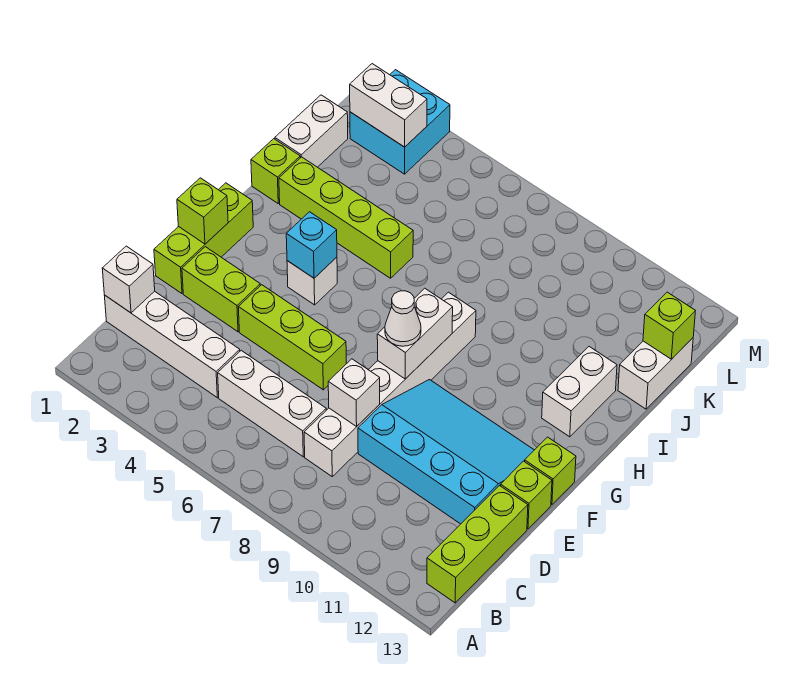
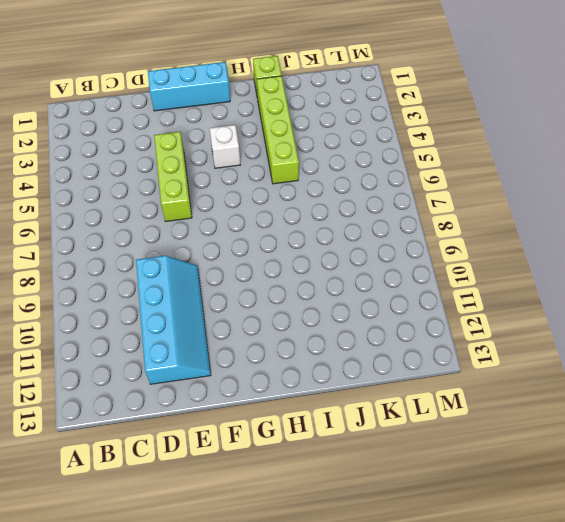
cyan slope D9:E12 level 1 top D -> cyan slope D9:F12 level 1 top D
cyan brick E1:G1 level 1 -> lime brick E1:G1 level 1
none -> lime brick B13:D13 level 1
none -> white brick C1:C4 level 1
none -> white brick C5:C7 level 1

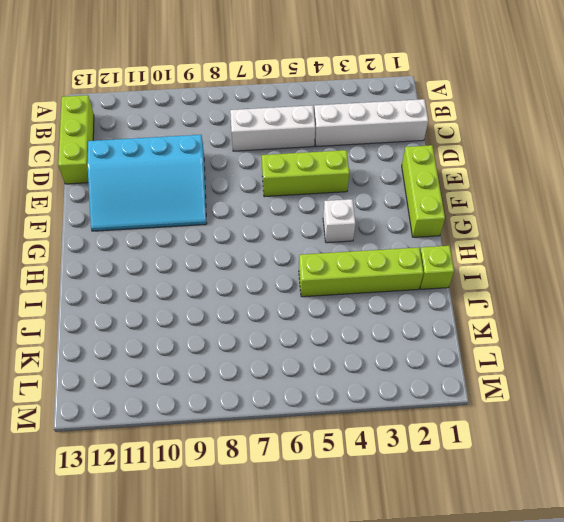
none -> white brick C8:H8 level 1
none -> lime brick E2:E3 level 1
none -> lime brick E13 level 1

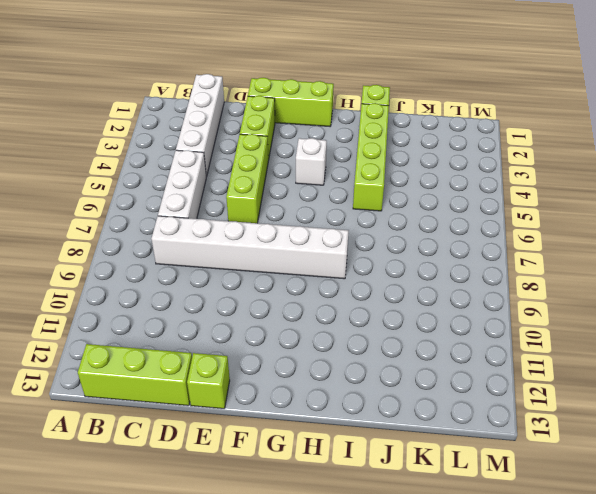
none -> cyan slope D9:F12 level 1 top D
none -> lime brick F13 level 1
none -> white brick H12:I12 level 1

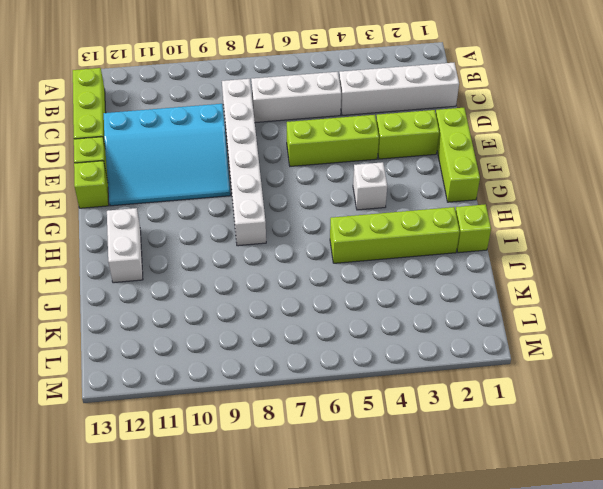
none -> white brick J1:K1 level 1
none -> white brick J13:K13 level 1
none -> cyan brick L2:M3 level 1

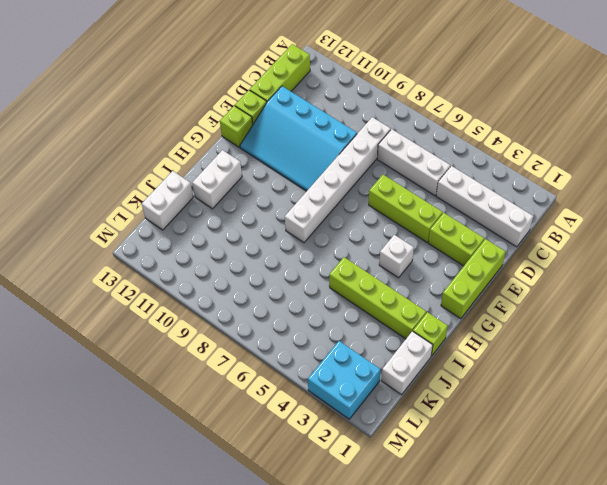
none -> white brick C1 level 2
none -> white brick D8 level 2
none -> lime brick F1 level 2

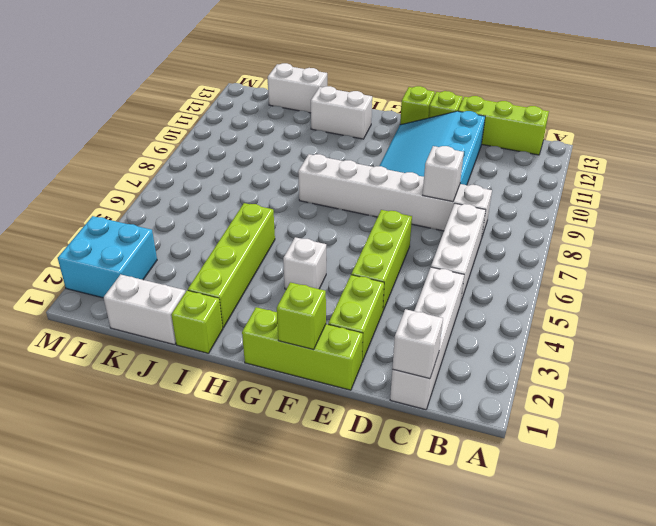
none -> white brick F8:G8 level 2
none -> cyan brick G4 level 2
none -> lime brick K13 level 2

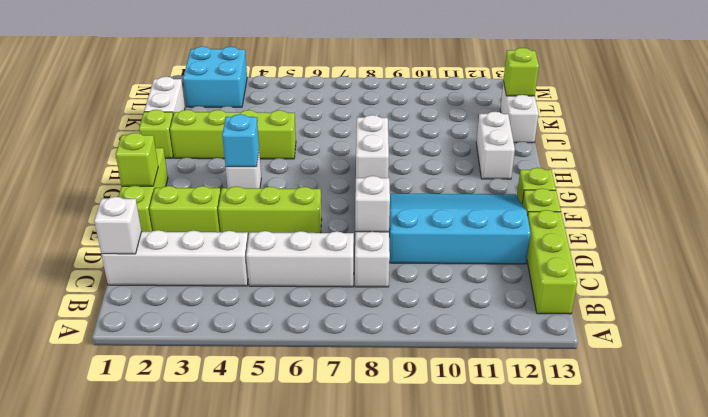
none -> white brick L2:L3 level 2
none -> white cone F8 level 3

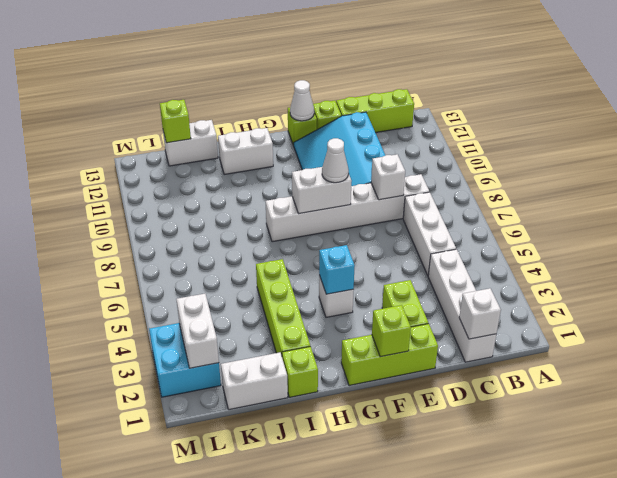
white cone F13 level 2 -> none
none -> lime brick E4:E6 level 1

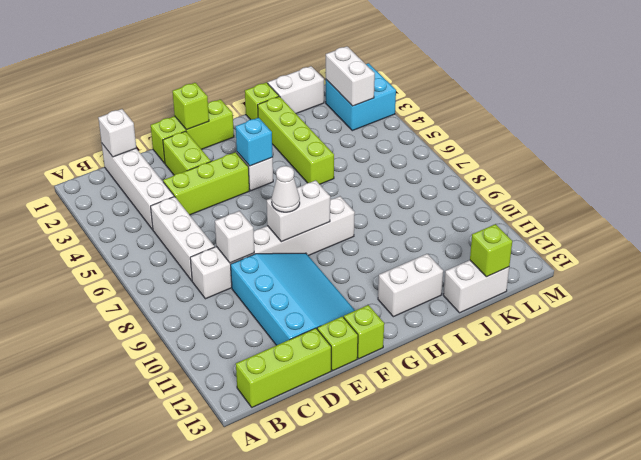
lime brick D4:F4 level 1 -> lime brick E4:E6 level 1

